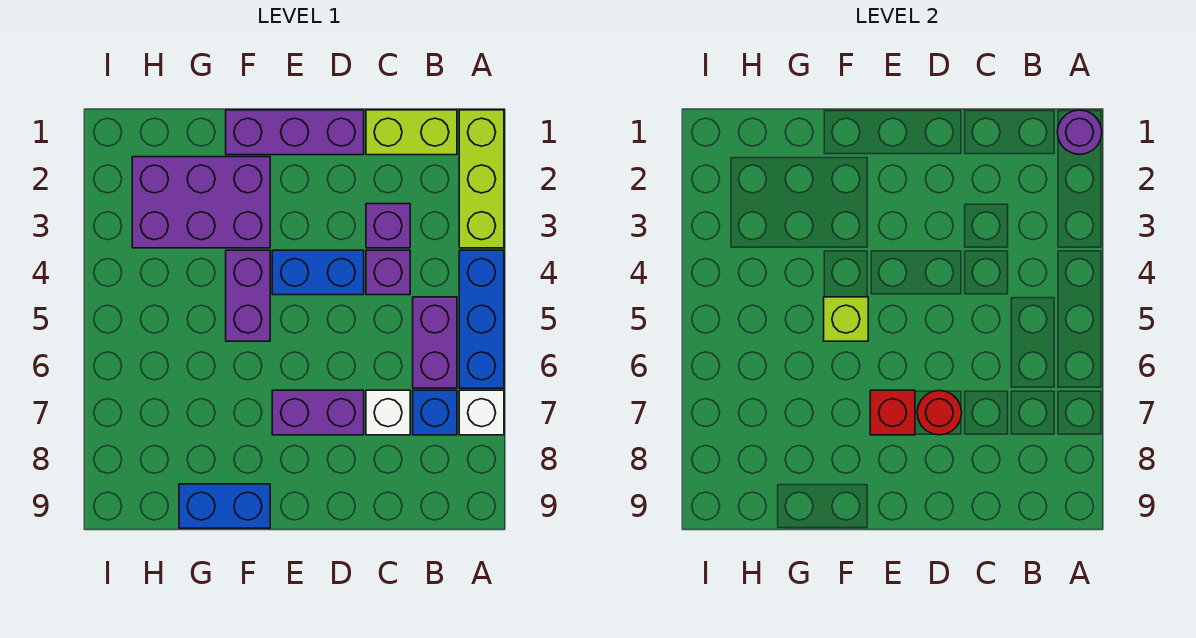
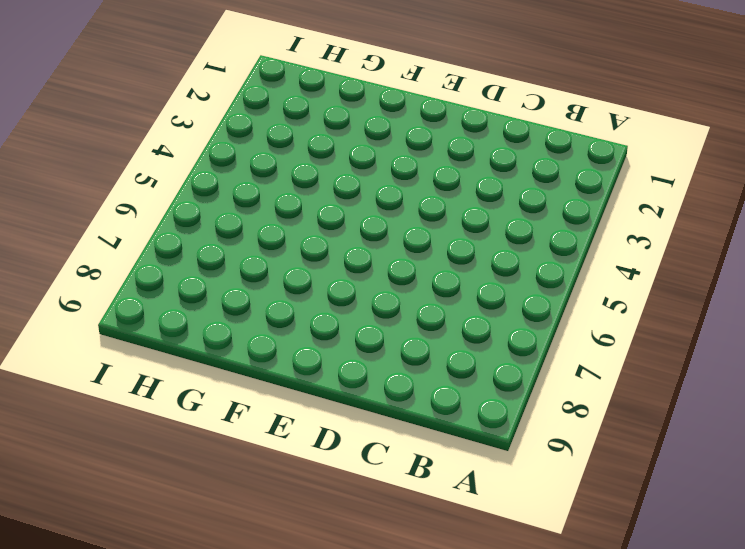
none -> lime brick A1:A3 level 1
none -> blue brick A4:A6 level 1
none -> white brick A7 level 1

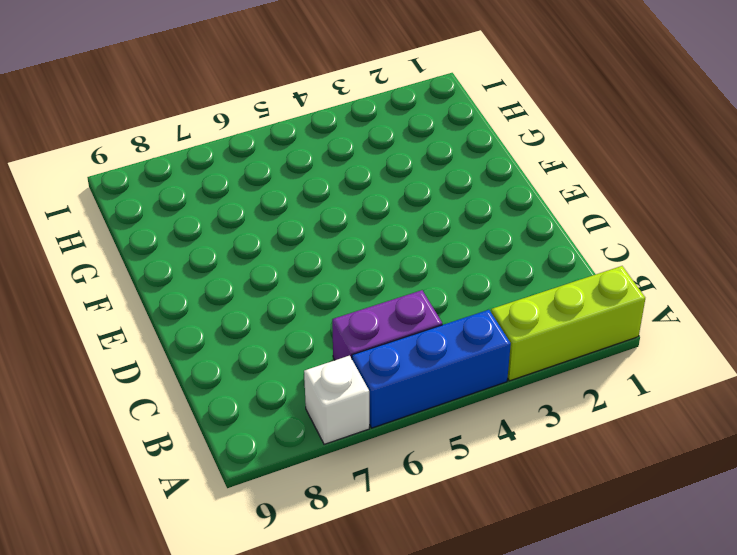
none -> lime brick B1:C1 level 1
none -> blue brick B7 level 1
none -> purple brick C3 level 1

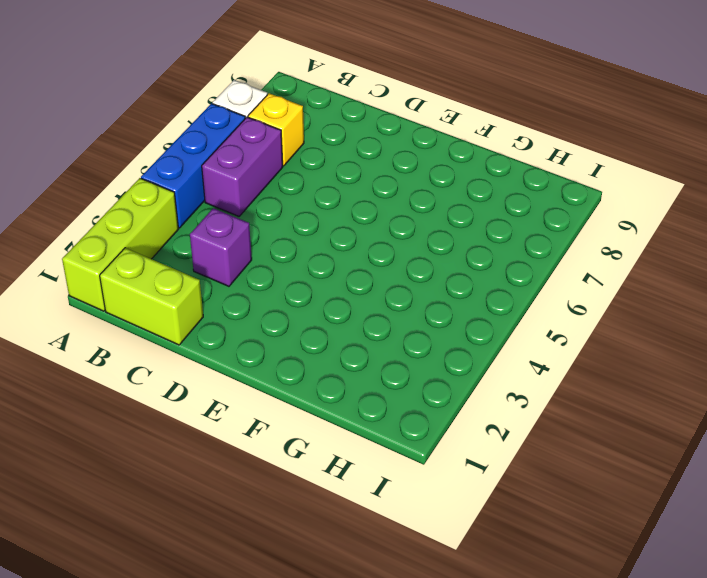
yellow brick B7 level 1 -> blue brick B7 level 1
none -> purple brick C4 level 1
none -> white brick C7 level 1
none -> purple brick D1:F1 level 1

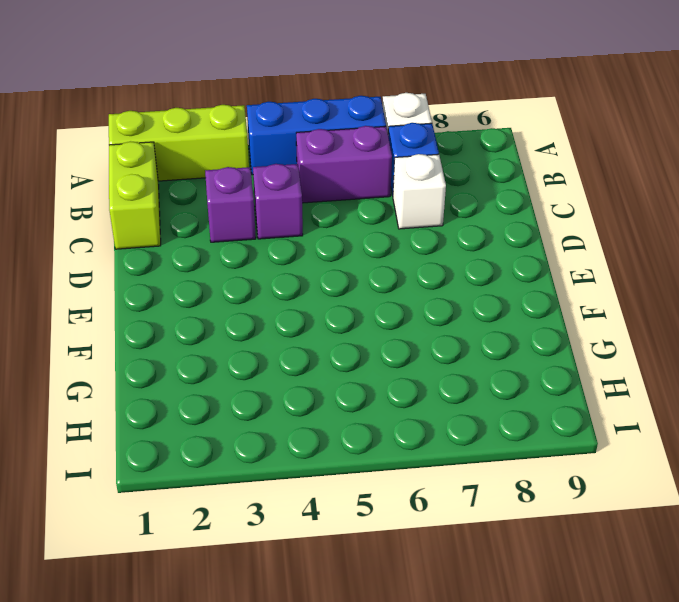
none -> purple brick D1:F1 level 1
none -> blue brick D4:E4 level 1
none -> purple brick D7:E7 level 1

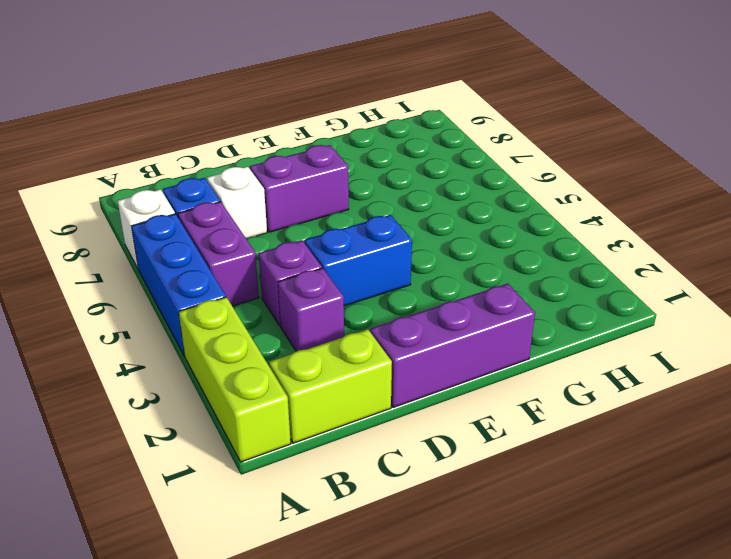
none -> purple brick F2:H3 level 1
none -> purple brick F4:F5 level 1
none -> blue brick F9:G9 level 1

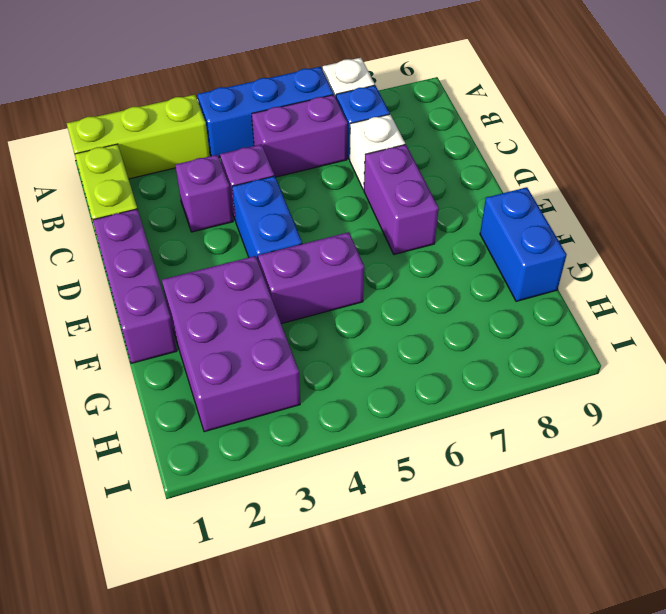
none -> purple round brick A1 level 2
none -> red round brick D7 level 2
none -> red brick E7 level 2

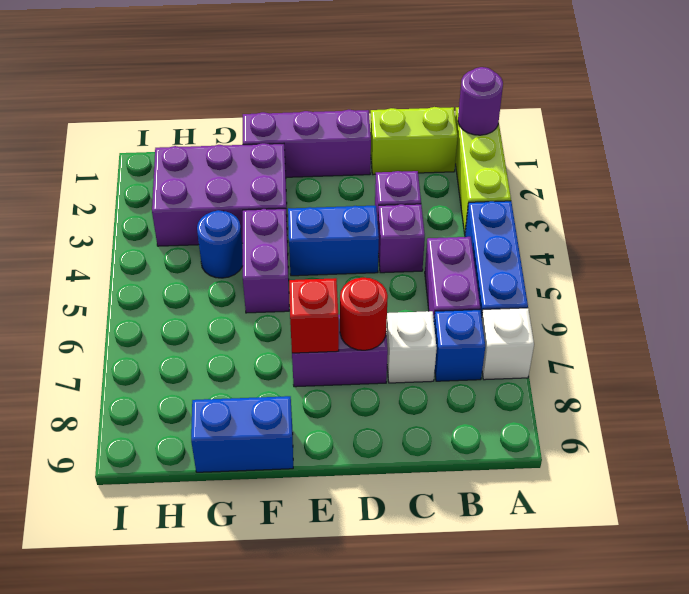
blue round brick G4 level 1 -> none
none -> lime brick F5 level 2

